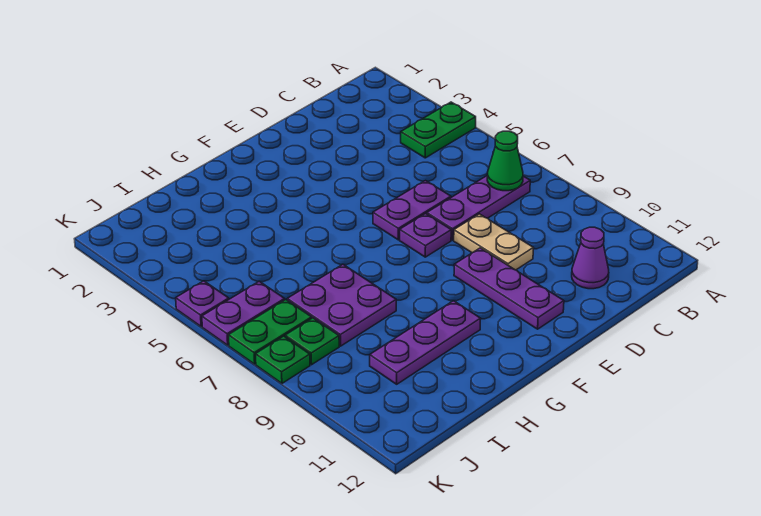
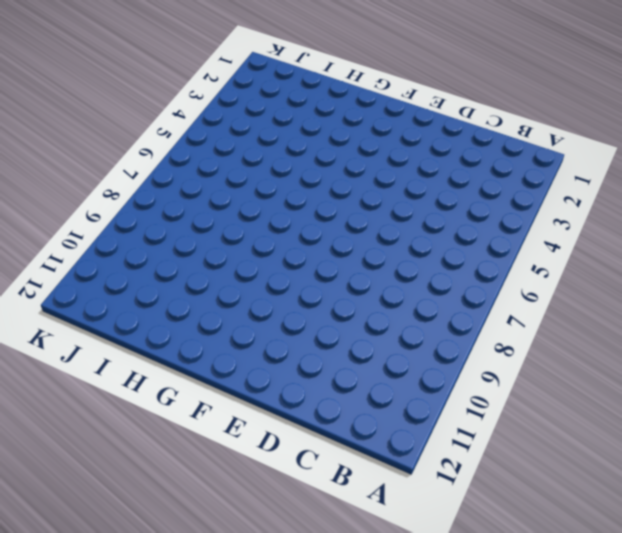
none -> green plate A4:B4 level 1
none -> purple plate B7:D7 level 1
none -> purple cone C11 level 1

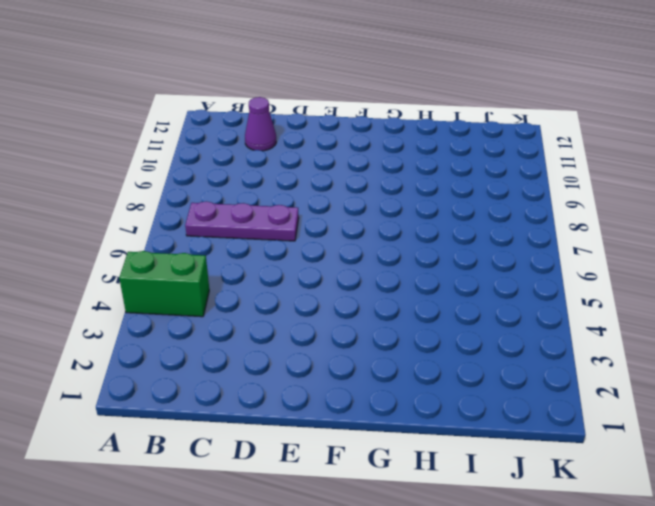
green brick A4:B4 level 1 -> green plate A4:B4 level 1
none -> purple plate D6:E6 level 1
none -> tan plate D8:D9 level 1
none -> purple plate E7 level 1

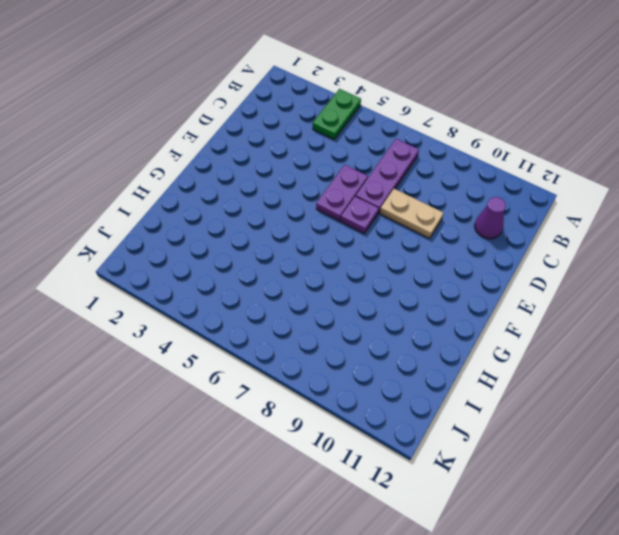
none -> purple plate E9:E11 level 1
none -> purple plate G10:I10 level 1
none -> purple plate H7:I8 level 1

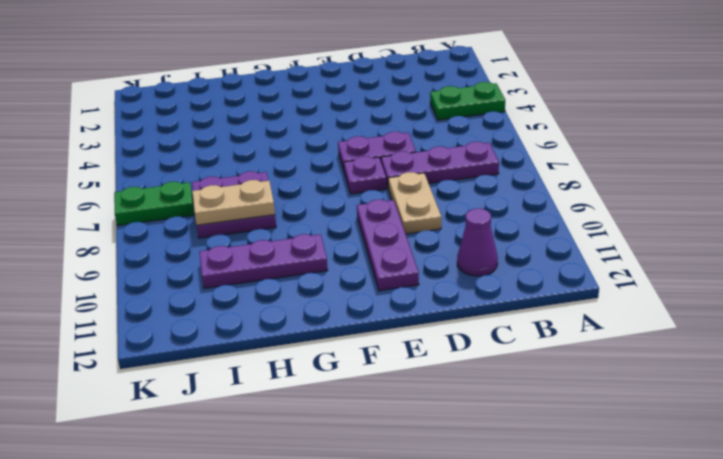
tan plate H8:I8 level 2 -> none
none -> purple plate J6:K6 level 1
none -> green plate J8 level 1
none -> purple plate K5 level 1

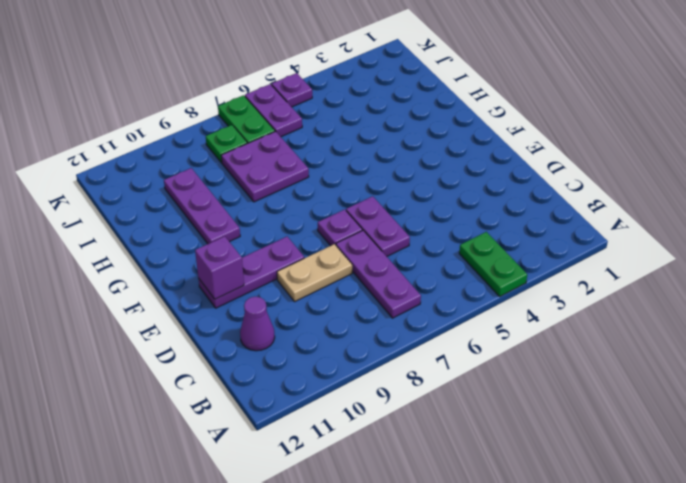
purple brick E11 level 2 -> none
none -> green plate K8 level 1
none -> green cone B7 level 2

